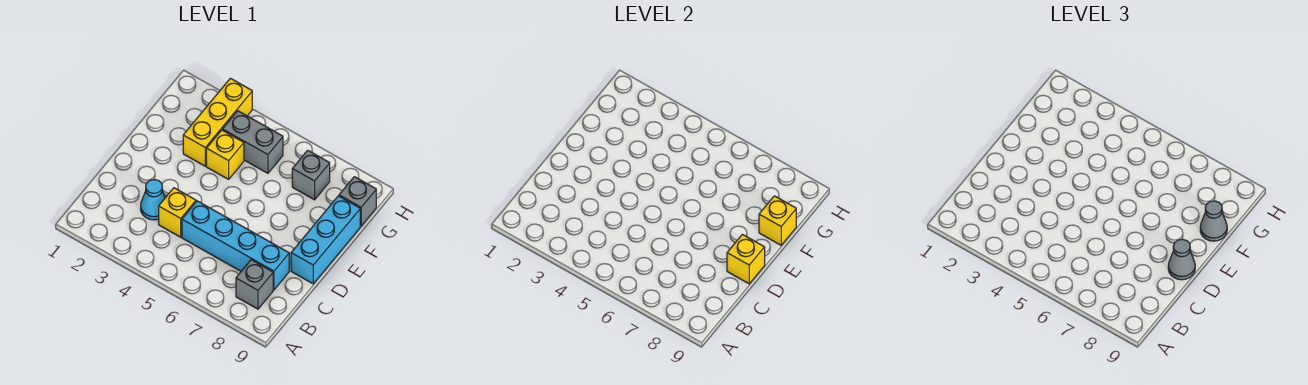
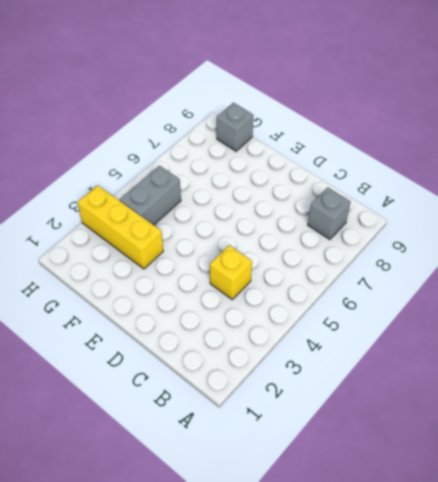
none -> cyan cone C3 level 1
none -> cyan brick C5:C8 level 1
none -> cyan brick D9:F9 level 1

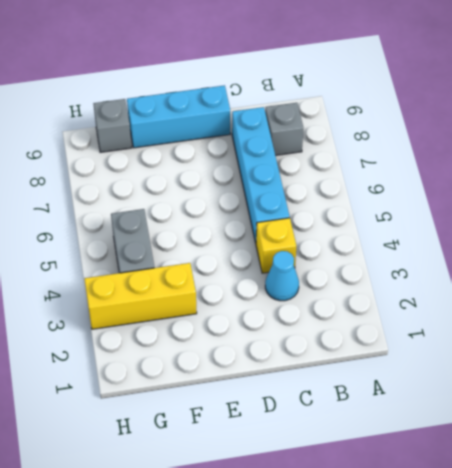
none -> yellow brick F4 level 1
none -> grey brick G7 level 1
none -> yellow brick D9 level 2

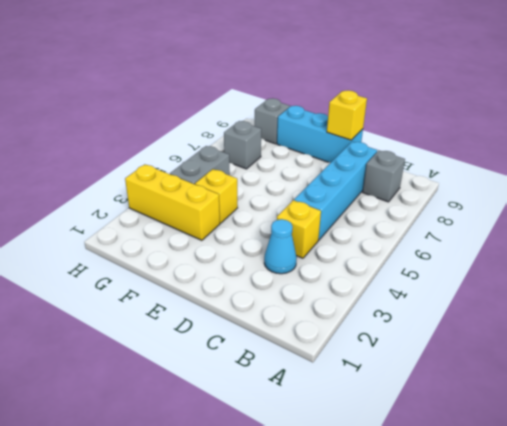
none -> yellow brick F9 level 2
none -> grey cone D9 level 3
none -> grey cone F9 level 3

